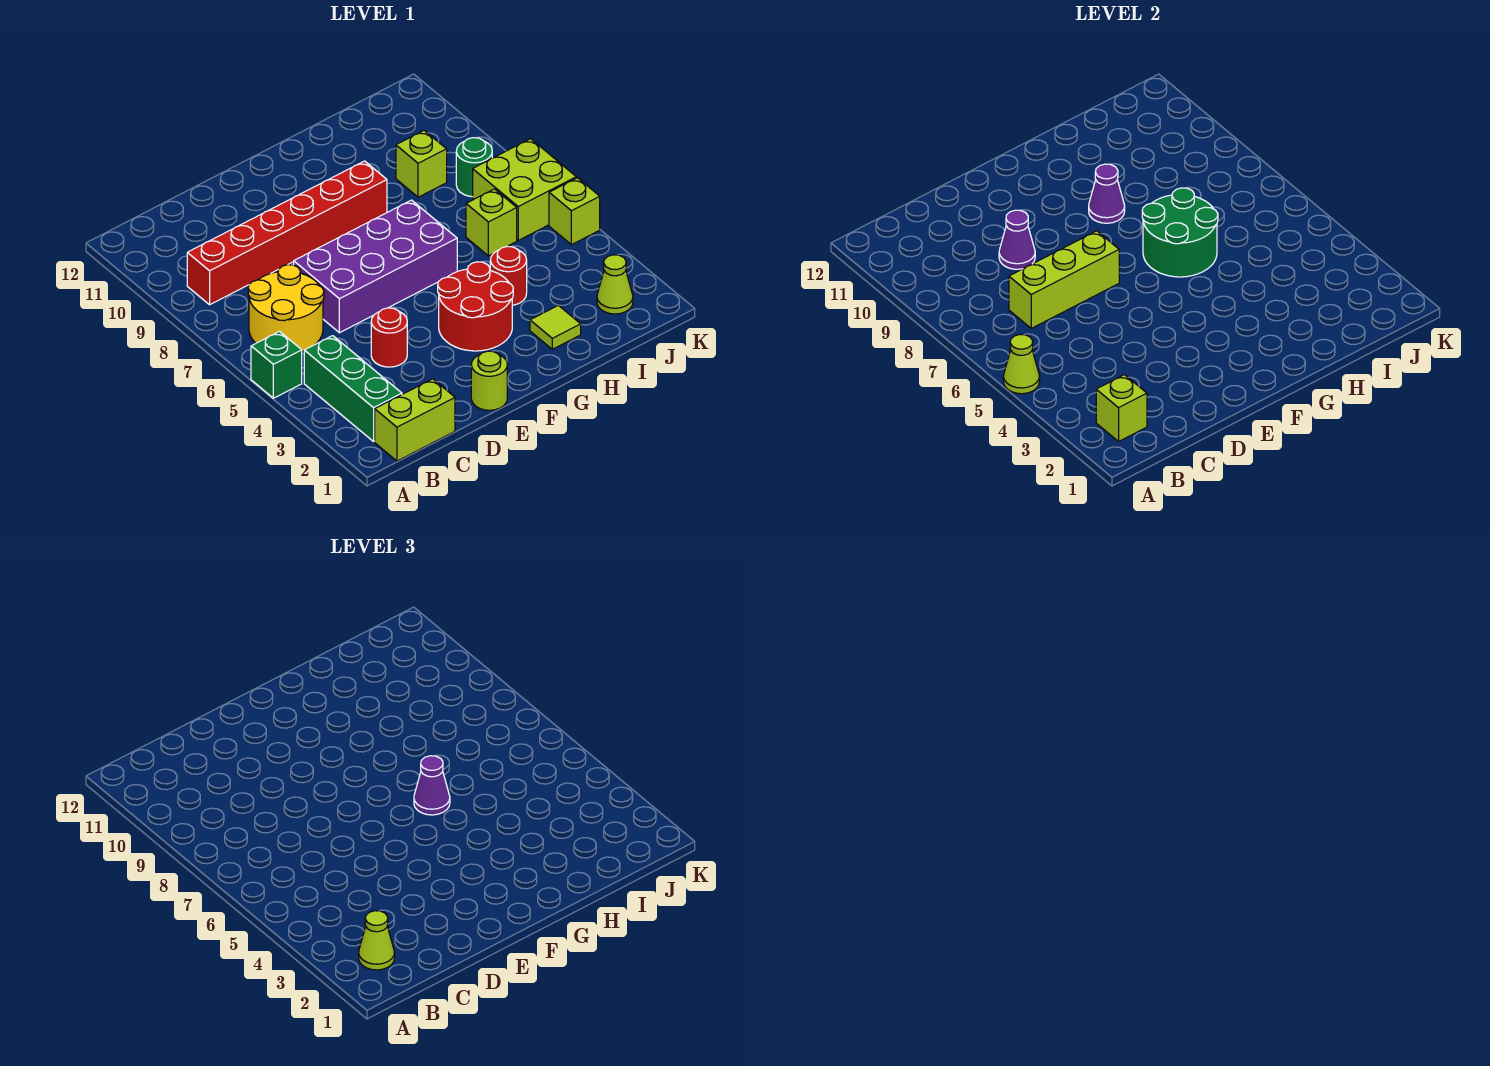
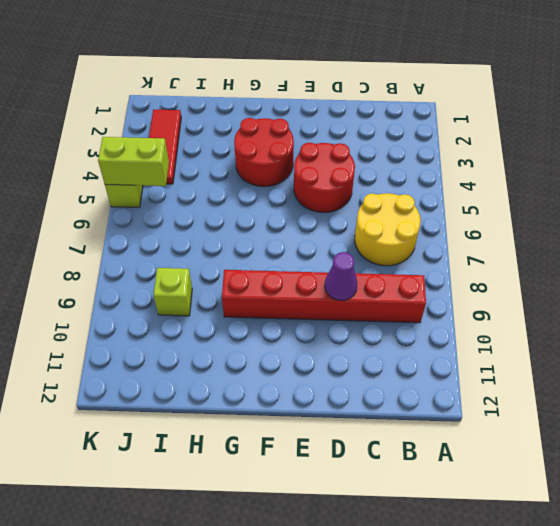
red round brick D4:E5 level 1 -> red round brick D4 level 1
red tile J2:J4 level 1 -> lime cone J2 level 1
lime brick J5:K5 level 2 -> lime brick B1:C1 level 1
none -> green brick A5 level 1
none -> green brick B2:B4 level 1
none -> purple brick D6:G7 level 1

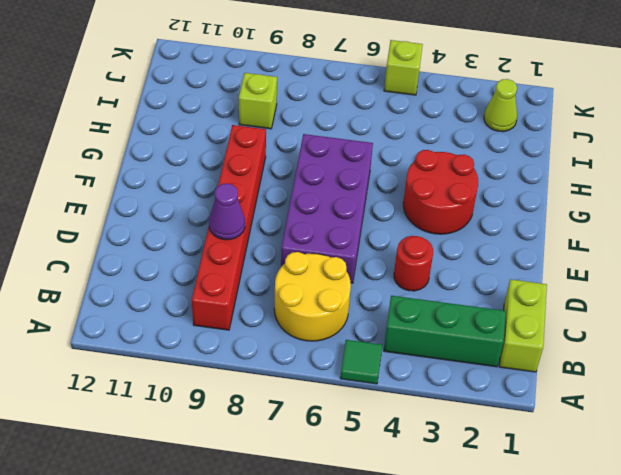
green tile A5 level 1 -> green brick A5 level 1
none -> lime round brick E1 level 1
none -> lime tile H2 level 1
none -> red round brick H4 level 1

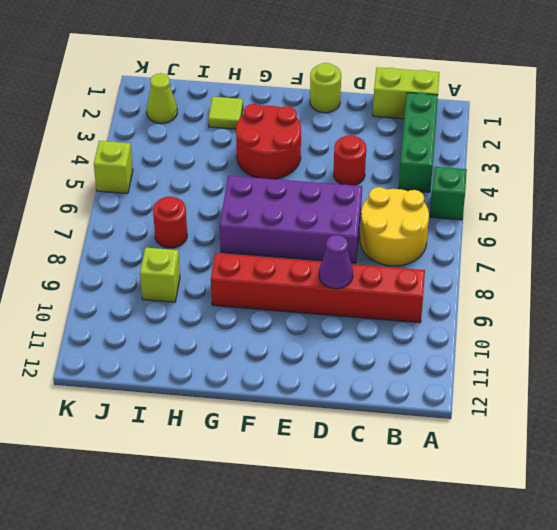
red round brick I7 level 1 -> red round brick H4 level 1
none -> lime brick I6 level 1
none -> lime brick J6:K7 level 1
none -> green round brick J8 level 1

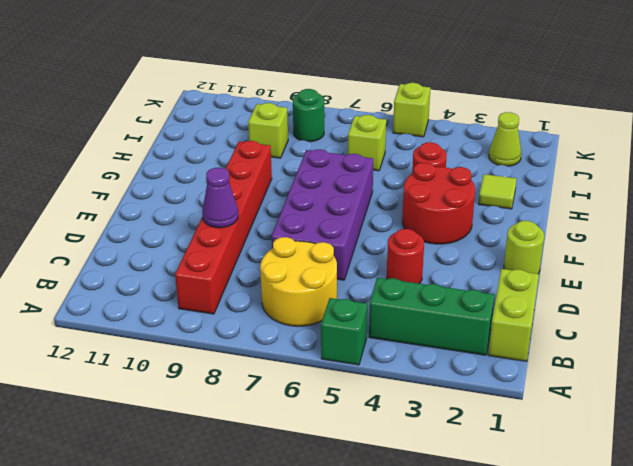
none -> lime brick J6:K7 level 1
none -> lime cone A5 level 2
none -> lime brick B2 level 2

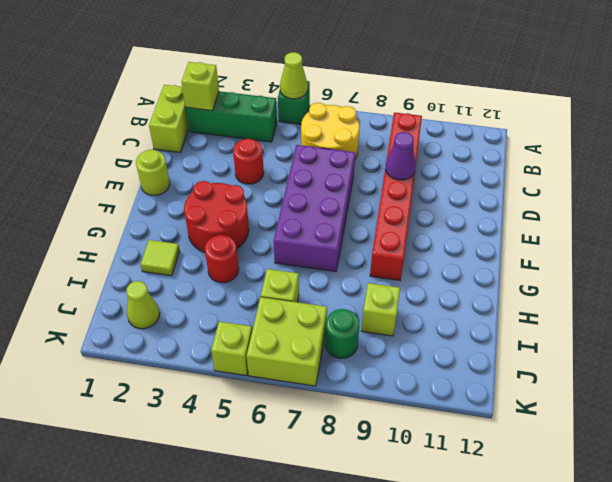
none -> lime brick C7:E7 level 2
none -> green round brick G6:H7 level 2
none -> purple cone G9 level 2

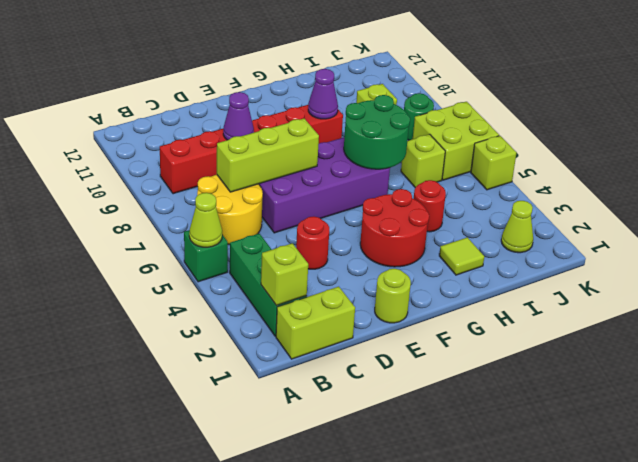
none -> lime cone B2 level 3
none -> purple cone G6 level 3

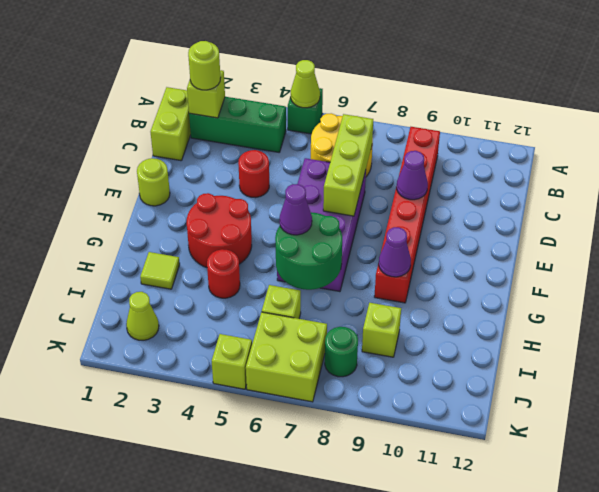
lime round brick B2 level 3 -> lime cone B2 level 3

